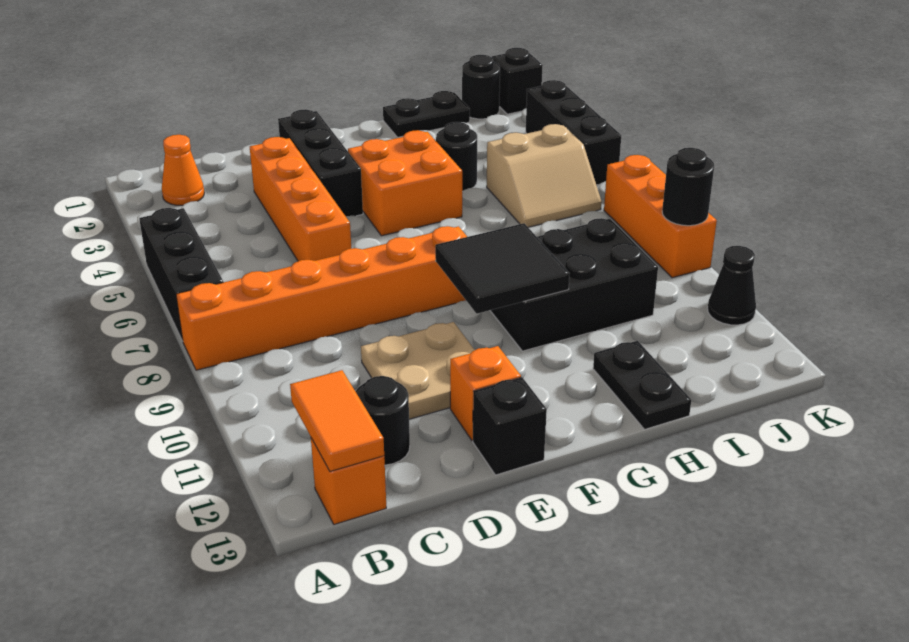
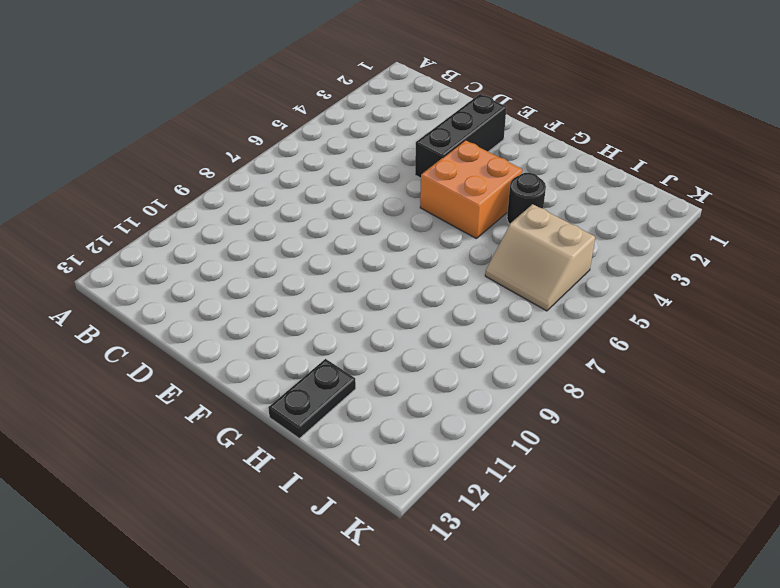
none -> black brick A5:A7 level 1
none -> orange brick A8:F8 level 1
none -> orange cone B2 level 1

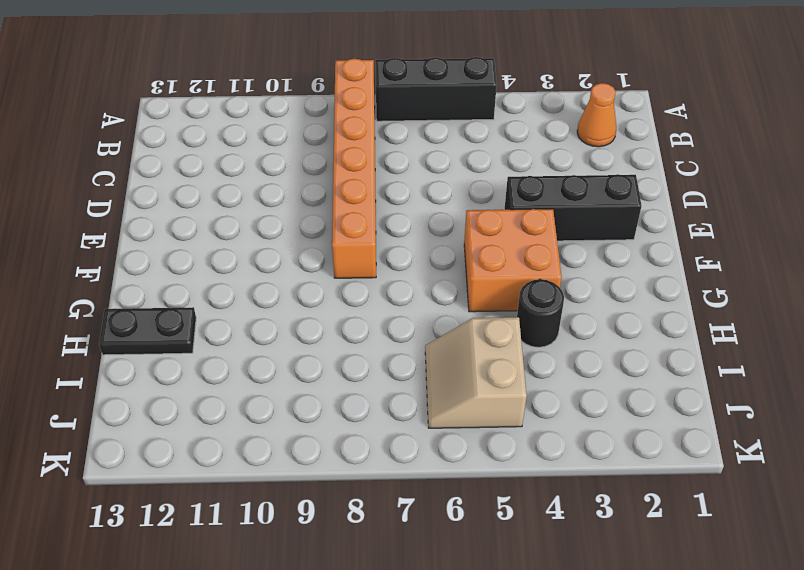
none -> orange brick B13 level 1
none -> black round brick C12 level 1
none -> orange brick D3:D6 level 1

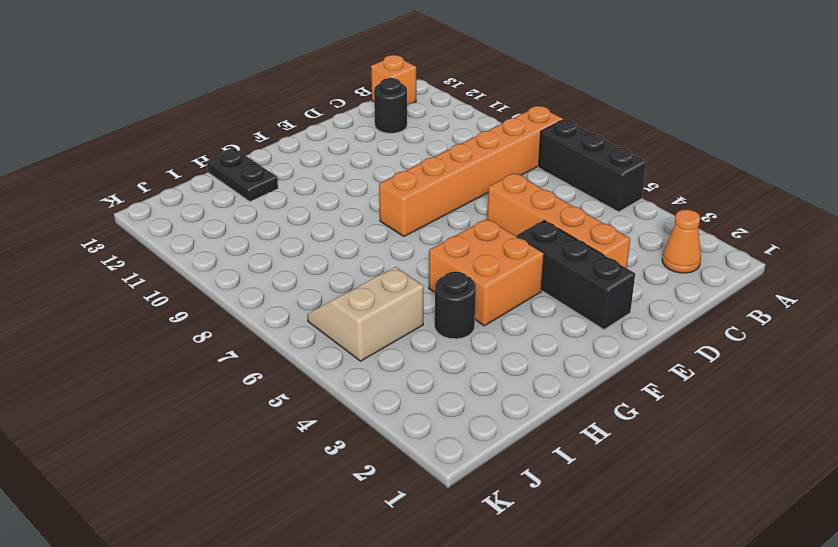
none -> tan plate D10:E11 level 1
none -> orange brick E12 level 1
none -> black brick E13 level 1

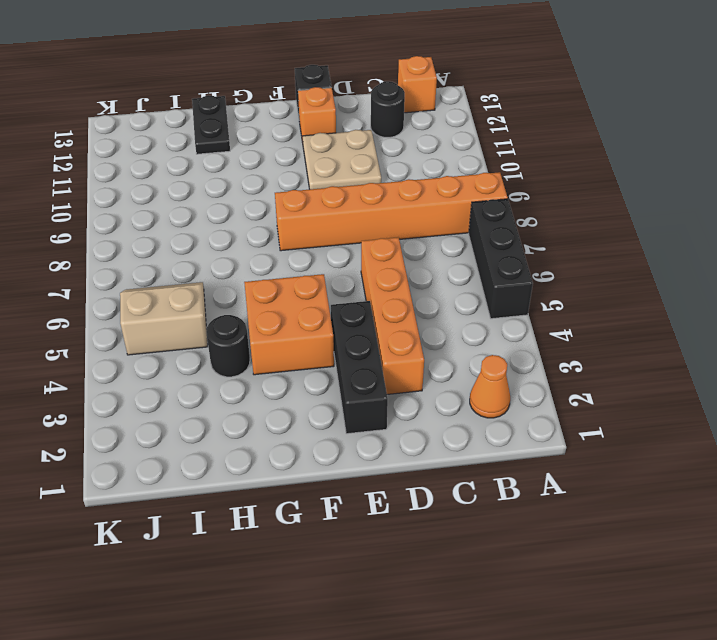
none -> black brick G9:I10 level 1
none -> black plate H1:I1 level 1
none -> black round brick J1 level 1

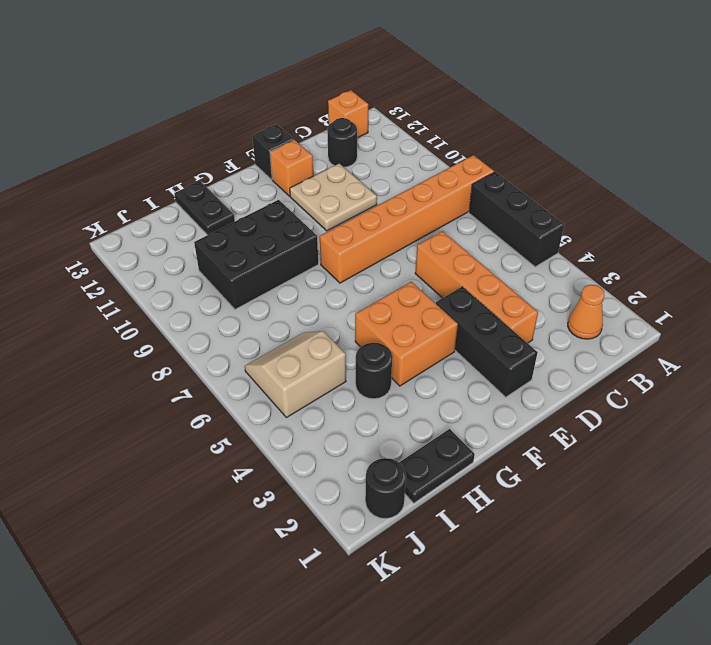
none -> black brick K1 level 1
none -> black brick K3:K5 level 1
none -> orange brick K7:K9 level 1

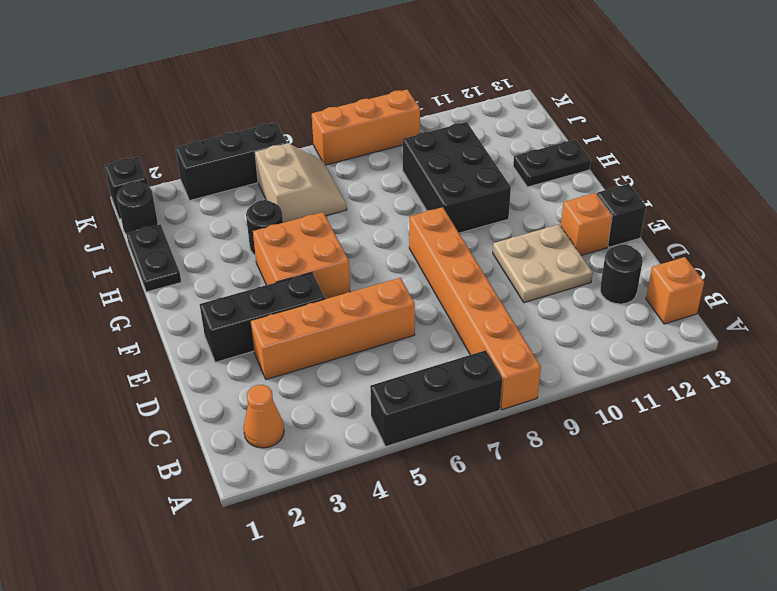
none -> black cone K11 level 1
none -> orange tile B12:B13 level 2
none -> black tile F9:G10 level 2

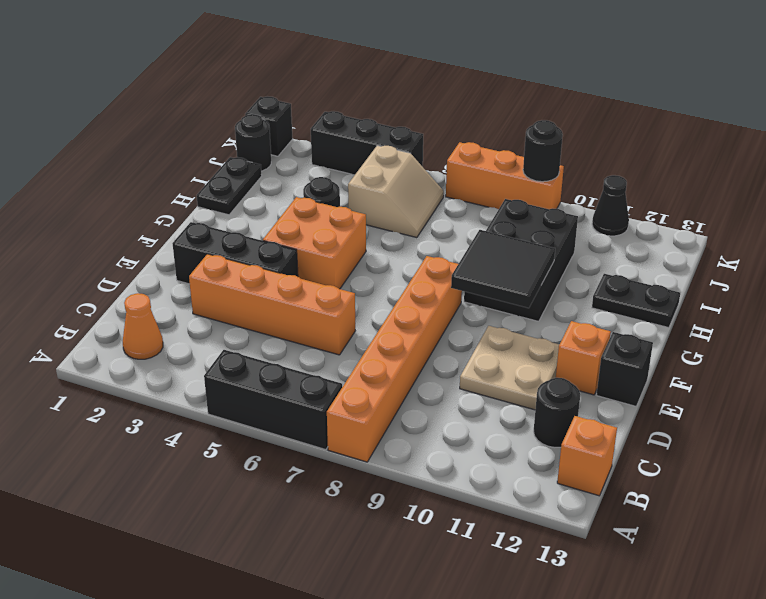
none -> orange tile B12:B13 level 2

